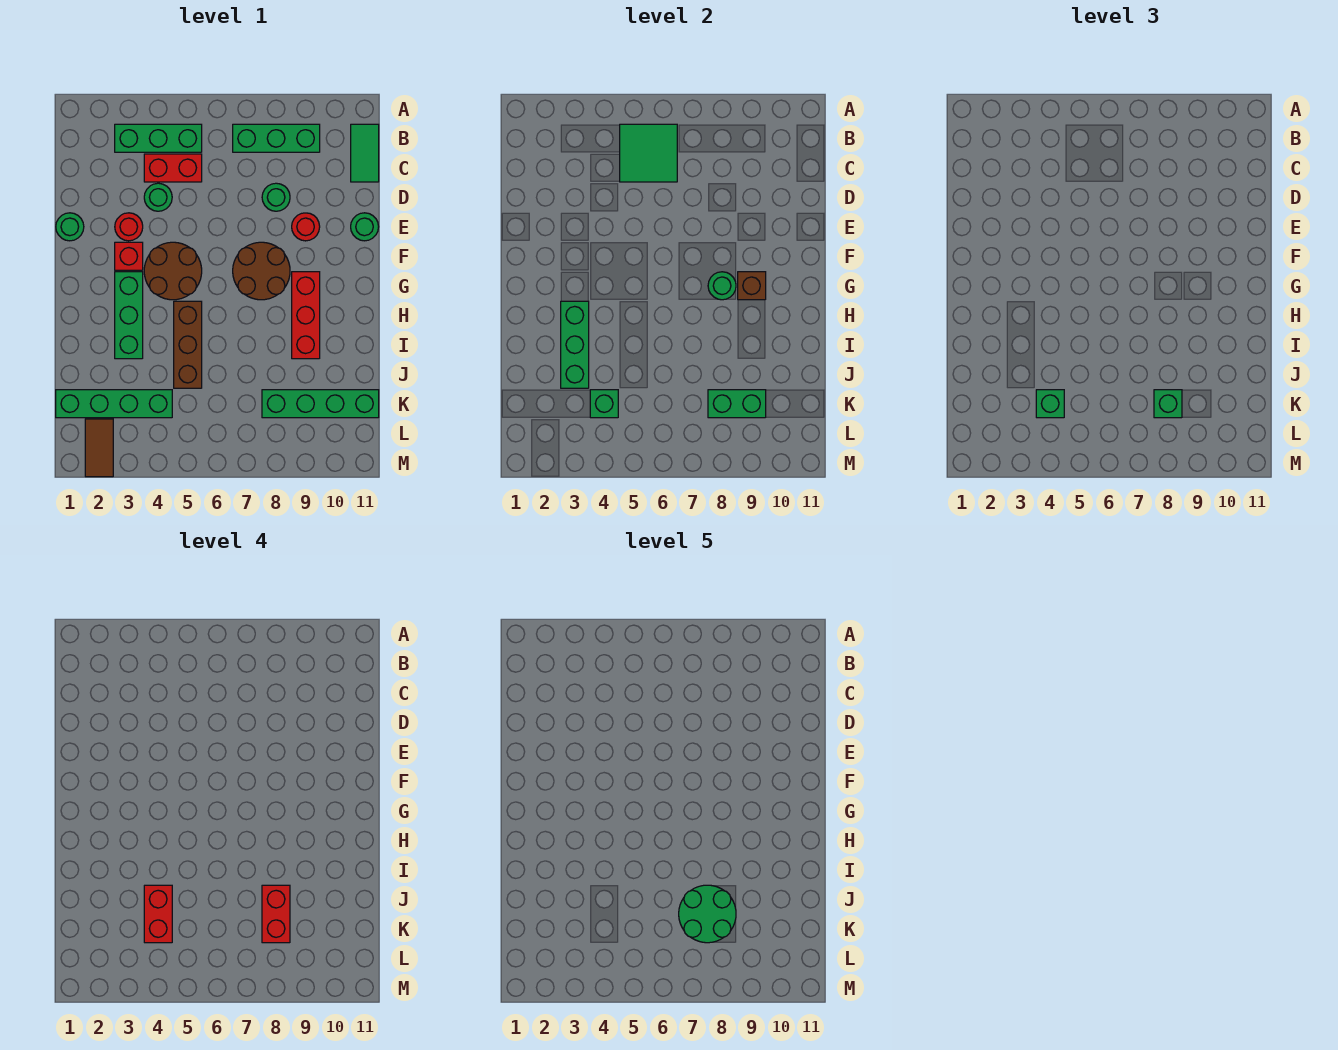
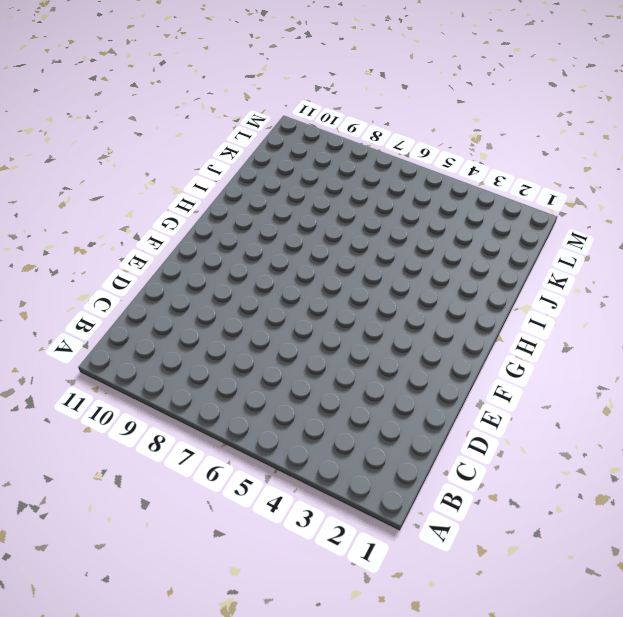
none -> green brick B3:B5 level 1
none -> green brick B7:B9 level 1
none -> green tile B11:C11 level 1
none -> red brick C4:C5 level 1

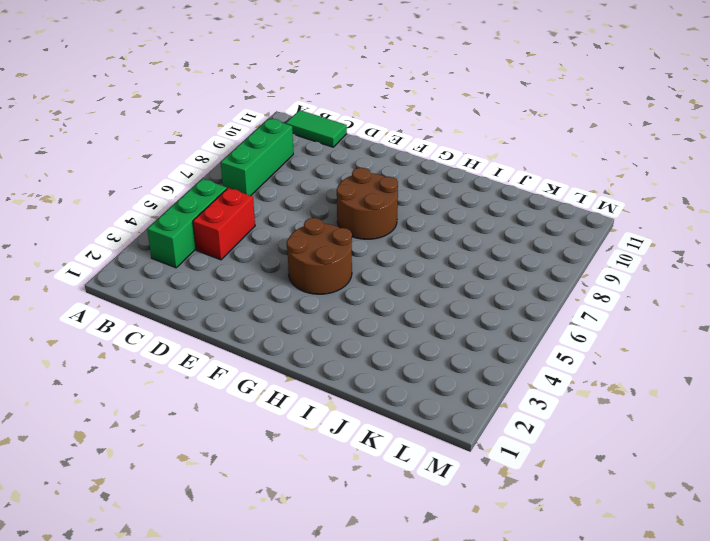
none -> green round brick D4 level 1
none -> green round brick D8 level 1
none -> green round brick E1 level 1
none -> red round brick E3 level 1

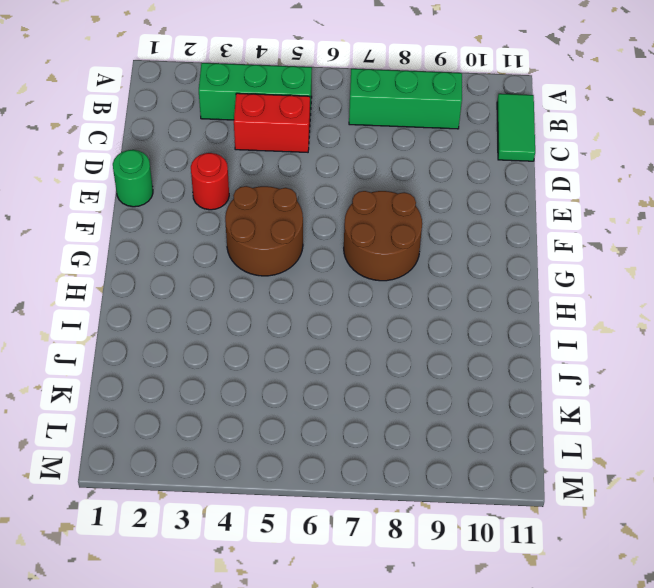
none -> green round brick D4 level 1
none -> green round brick D8 level 1
none -> red round brick E9 level 1
none -> green round brick E11 level 1

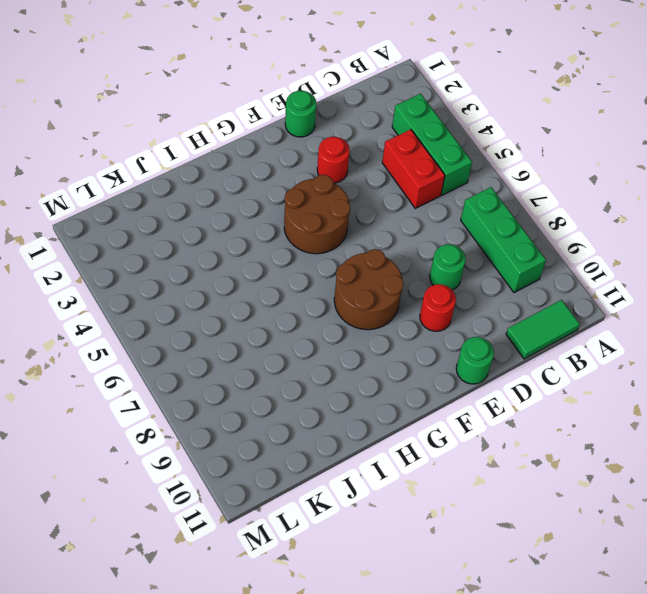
none -> green round brick D4 level 1
none -> red brick F3 level 1
none -> green brick G3:I3 level 1
none -> red brick G9:I9 level 1

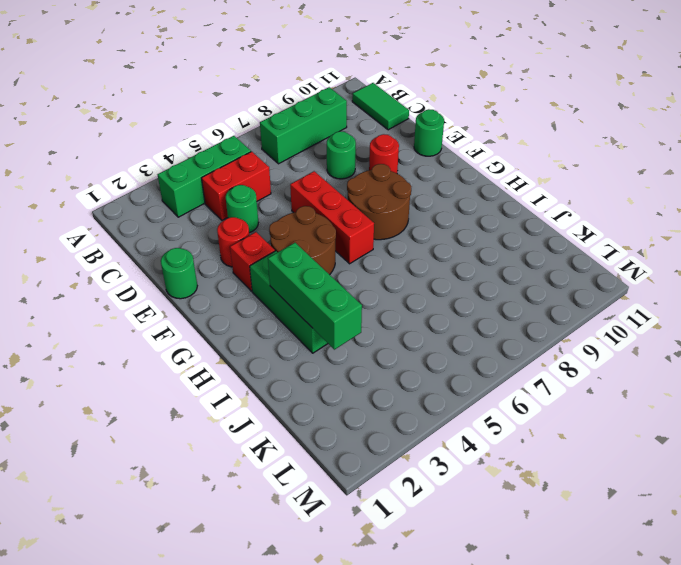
red brick E6:G6 level 1 -> red brick G9:I9 level 1
none -> brown brick H5:J5 level 1
none -> green brick K1:K4 level 1
none -> green brick K8:K11 level 1
none -> brown tile L2:M2 level 1

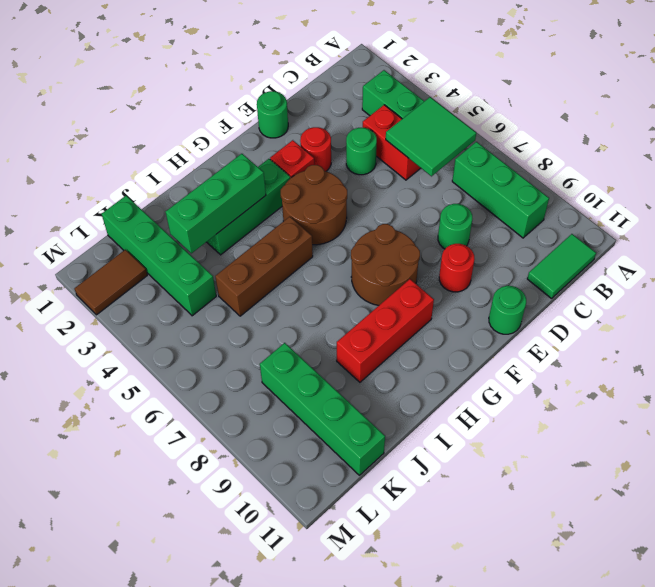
none -> green round brick G8 level 2
none -> brown brick G9 level 2
none -> green brick K4 level 2
none -> green brick K8:K9 level 2

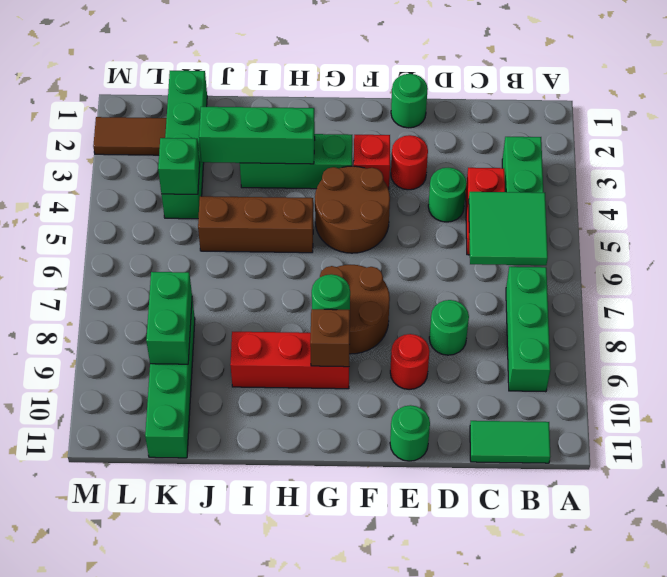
none -> green brick K4 level 3
none -> green brick K8 level 3
none -> red brick J4:K4 level 4
none -> red brick J8:K8 level 4

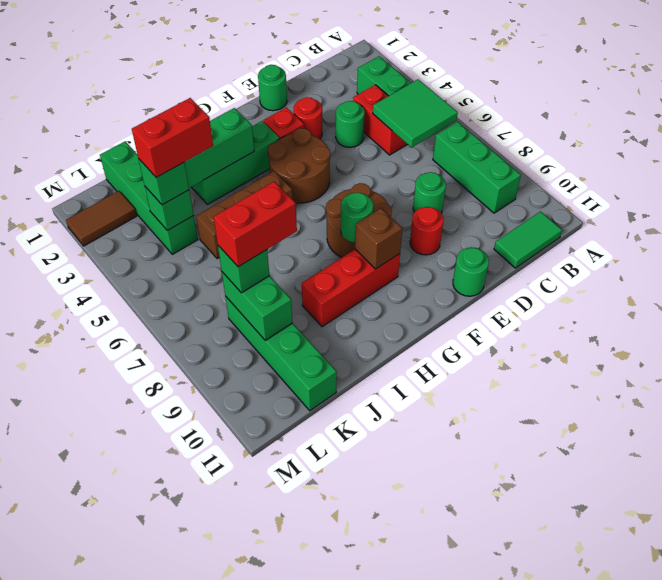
none -> green round brick J7:K8 level 5

